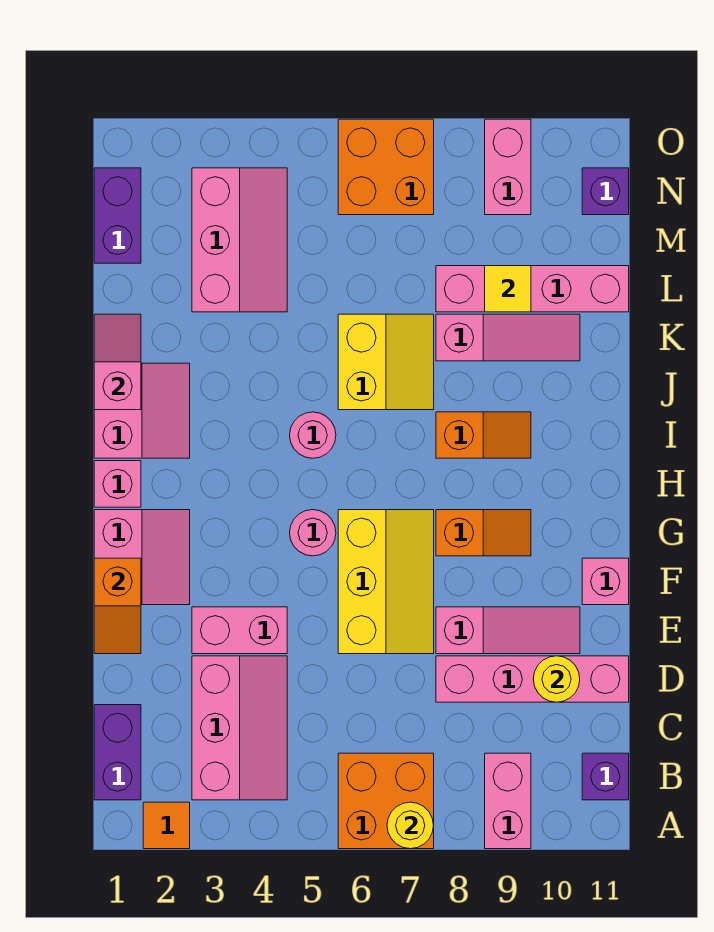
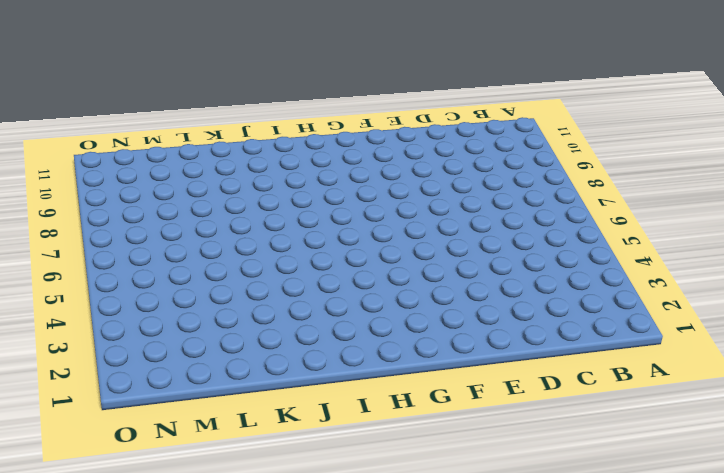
none -> orange tile A2 level 1
none -> orange brick A6:B7 level 1
none -> pink brick A9:B9 level 1
none -> purple brick B1:C1 level 1

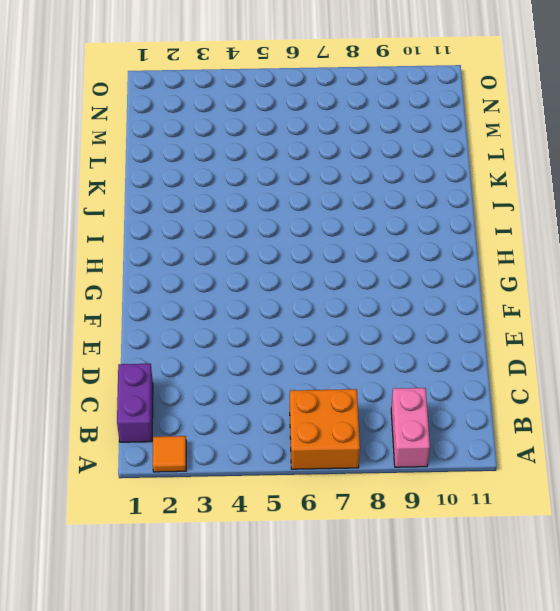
none -> pink slope B3:D4 level 1 top 3
none -> purple brick B11 level 1
none -> pink brick D8:D11 level 1
none -> pink brick E3:E4 level 1

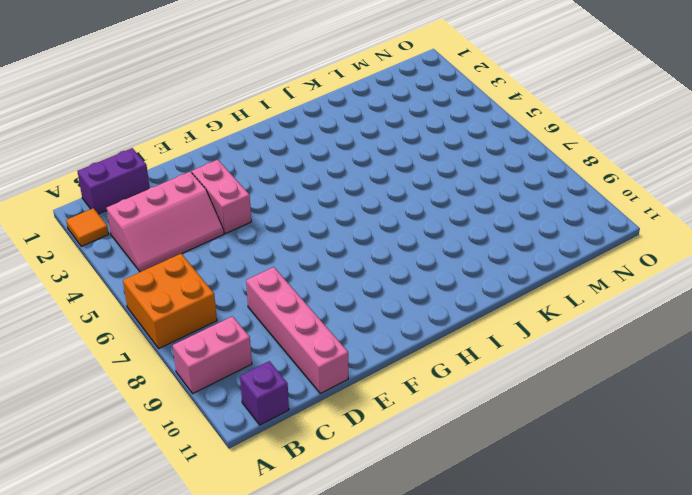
none -> yellow slope E6:G7 level 1 top 6
none -> pink slope E8:E10 level 1 top 8
none -> pink slope F1:G2 level 1 top 1
none -> pink brick F11 level 1

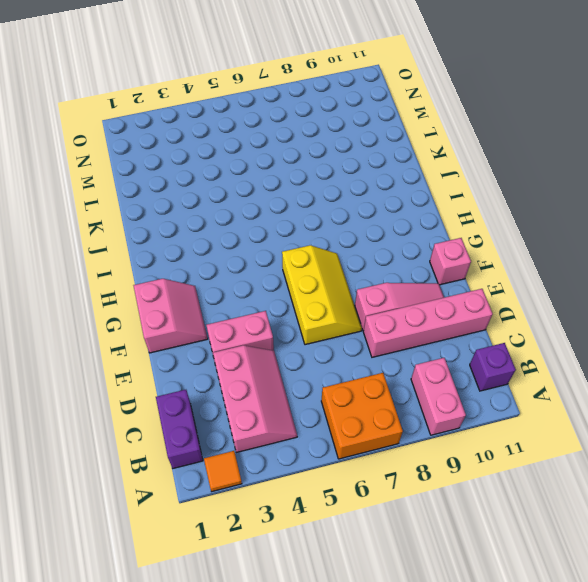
none -> pink round brick G5 level 1
none -> orange slope G8:G9 level 1 top 8
none -> pink brick H1 level 1
none -> pink slope I1:J2 level 1 top 1

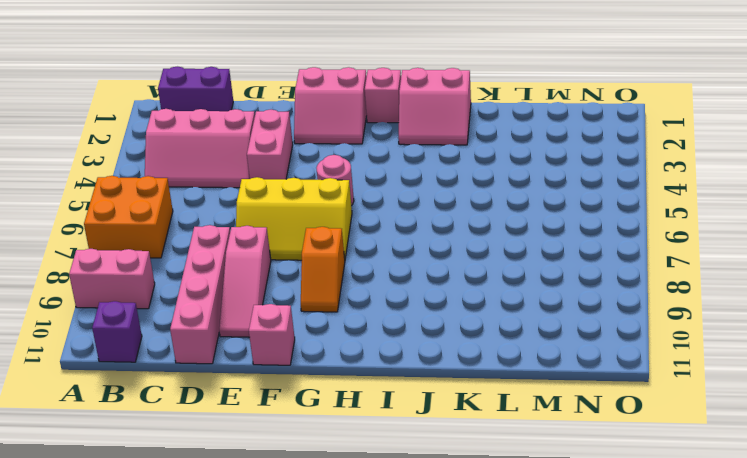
none -> orange tile A2 level 1
none -> pink round brick I5 level 1
none -> orange slope I8:I9 level 1 top 8
none -> yellow slope J6:K7 level 1 top 6

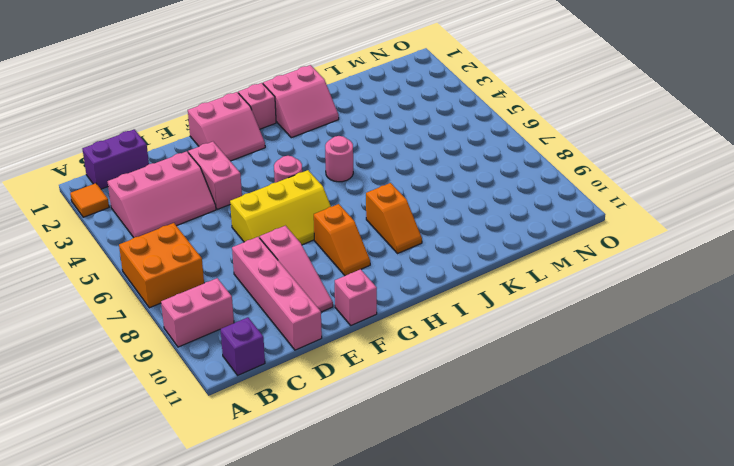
none -> yellow slope J6:K7 level 1 top 6
none -> pink slope K8:K10 level 1 top 8
none -> pink slope L3:N4 level 1 top 3
none -> pink brick L8:L11 level 1

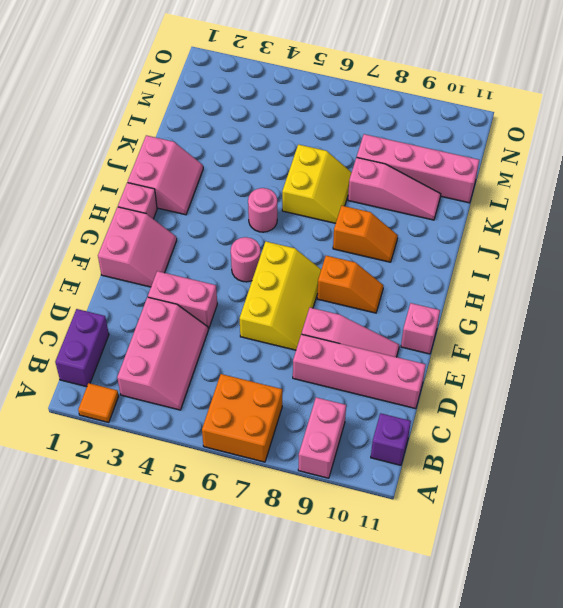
none -> pink slope L3:N4 level 1 top 3
none -> purple brick M1:N1 level 1
none -> orange brick N6:O7 level 1
none -> pink brick N9:O9 level 1

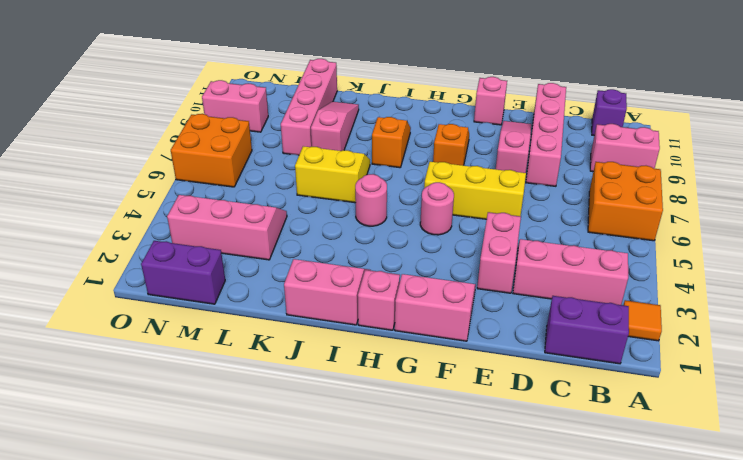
none -> purple brick N11 level 1
none -> yellow round brick A7 level 2
none -> yellow round brick D10 level 2
none -> orange slope E1:F1 level 2 top F

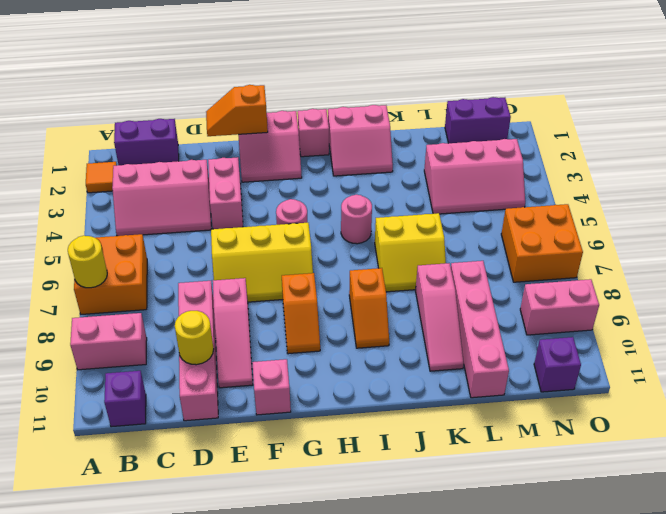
none -> pink slope J1:K1 level 2 top J
none -> yellow tile L9 level 2

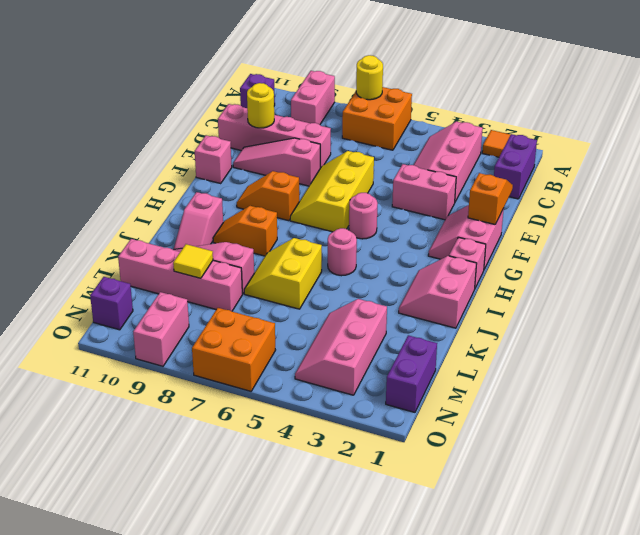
pink slope I10:J10 level 1 top I -> pink slope J1:K1 level 2 top J

